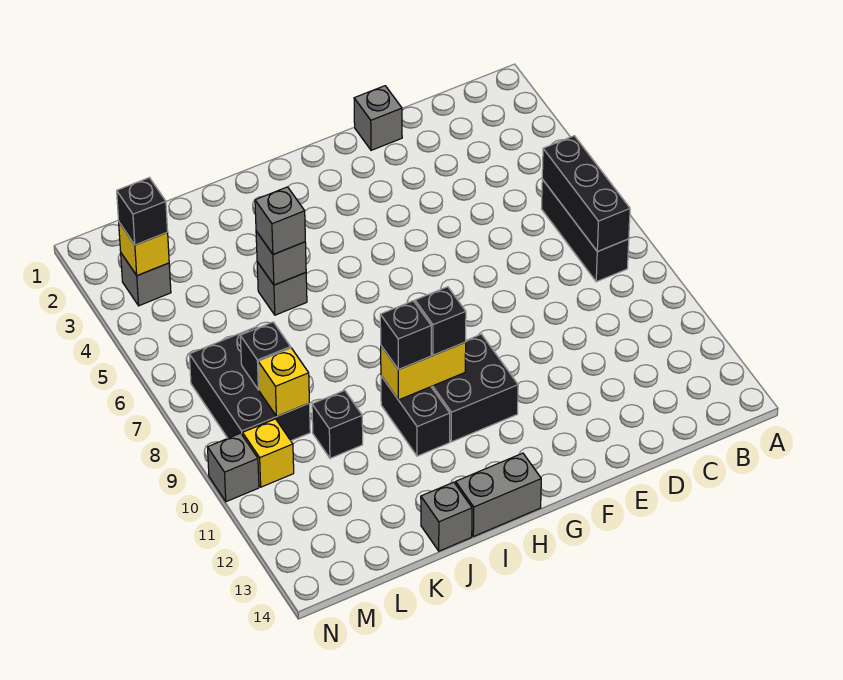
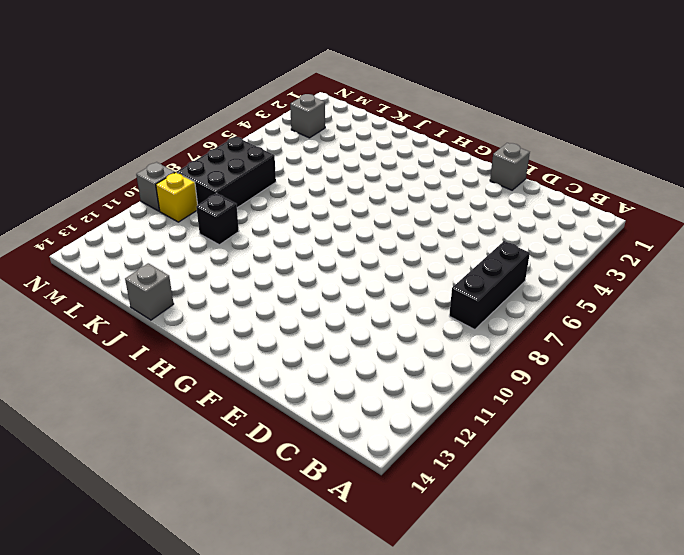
none -> black brick G10:H11 level 1
none -> grey brick H14:I14 level 1
none -> black brick I10:I11 level 1

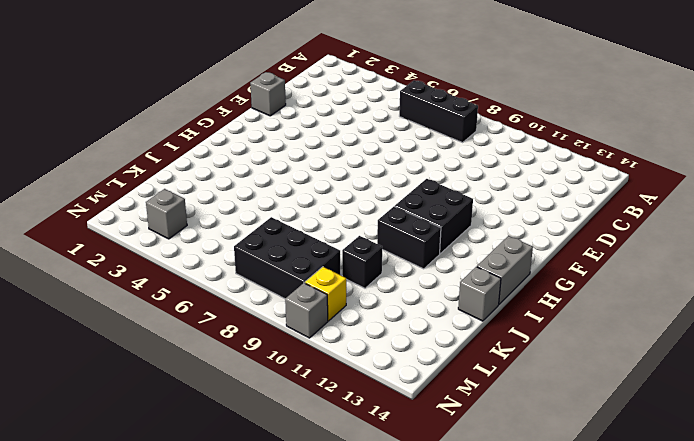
none -> grey brick J5 level 1
none -> black brick B6:B8 level 2
none -> yellow brick H10:I10 level 2

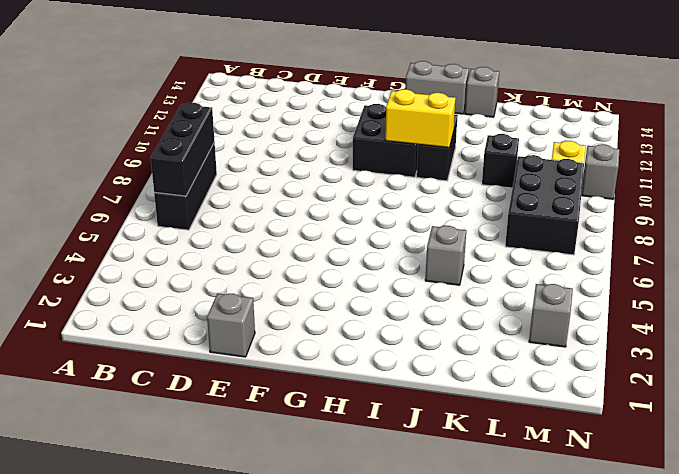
none -> grey brick J5 level 2
none -> black brick L8 level 2
none -> yellow brick L9 level 2

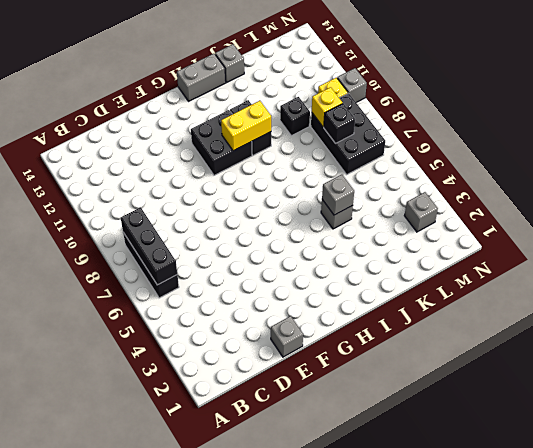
none -> yellow brick M3 level 2
none -> black brick H10 level 3
none -> black brick I10 level 3

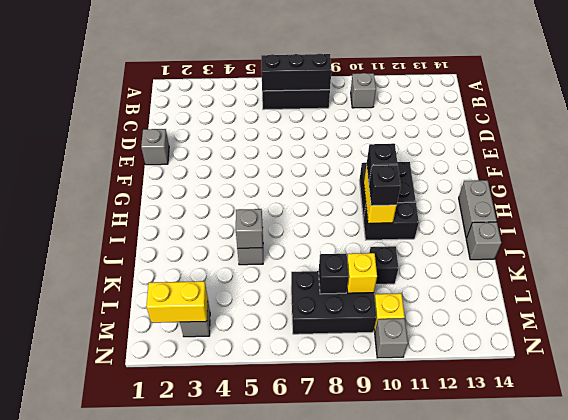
grey brick B10 level 1 -> grey brick J5 level 3
yellow brick M2:M3 level 2 -> yellow brick M3 level 2
none -> black brick M3 level 3

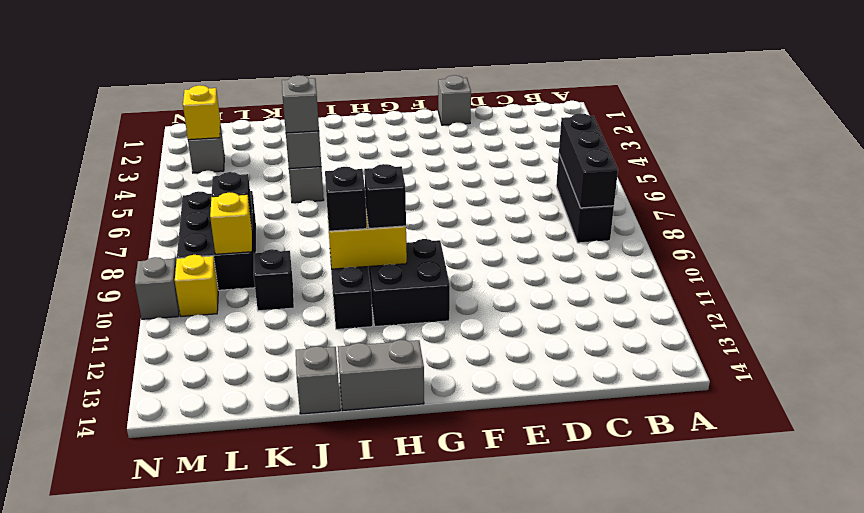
none -> black brick M3 level 3

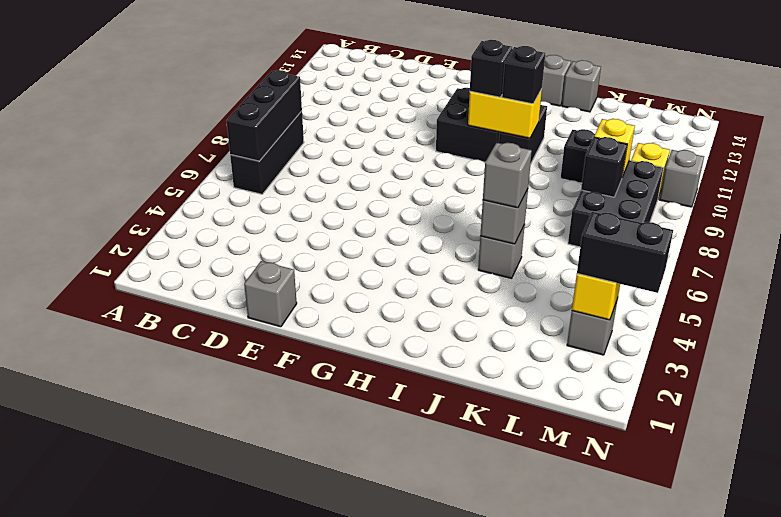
black brick M3:N3 level 3 -> black brick M3 level 3

